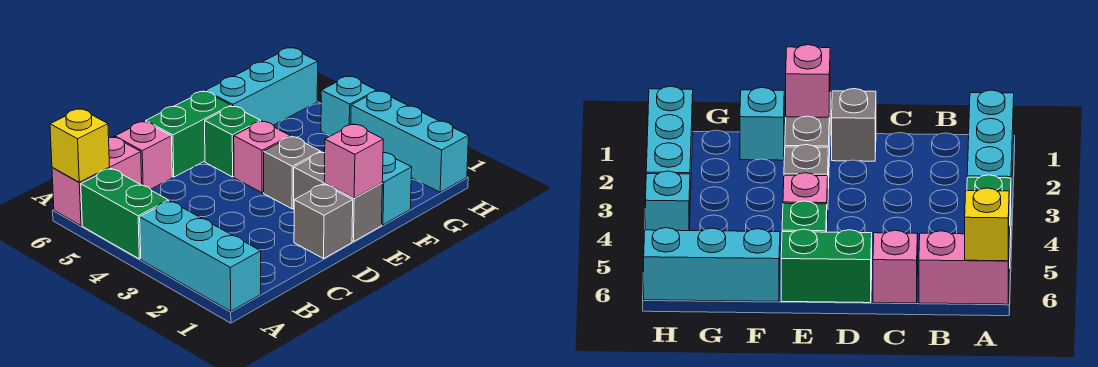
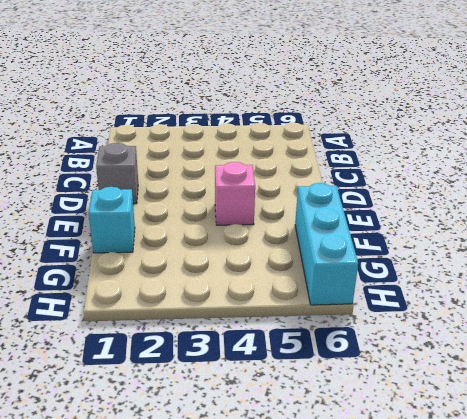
none -> cyan brick A1:A3 level 1
none -> green brick A4:A5 level 1
none -> pink brick A6:B6 level 1

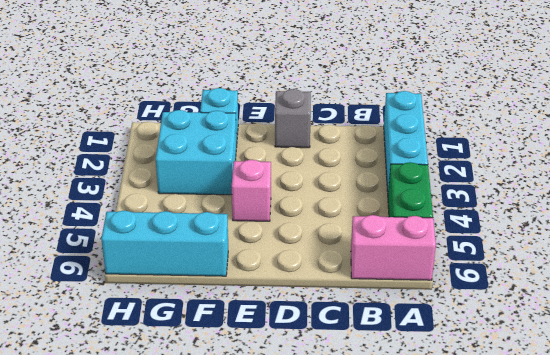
cyan brick F2:G3 level 1 -> none
none -> pink brick C6 level 1
none -> green brick D6:E6 level 1
none -> grey brick E1:E2 level 1

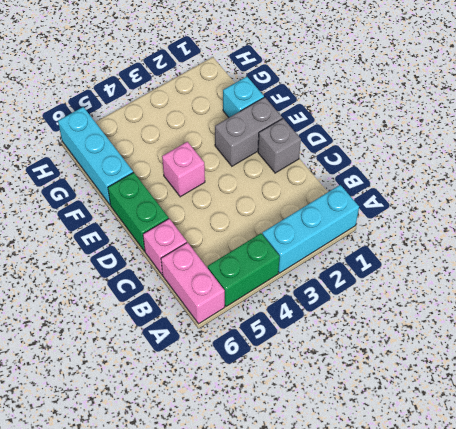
none -> grey brick E3 level 1
none -> green brick E5 level 1
none -> cyan brick H1:H3 level 1

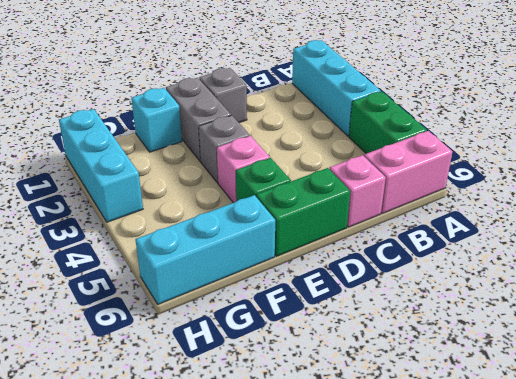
none -> cyan brick H4 level 1
none -> yellow brick A6 level 2
none -> pink brick E1 level 2

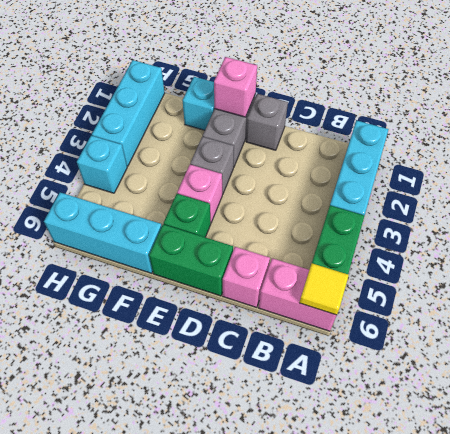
yellow tile A6 level 2 -> yellow brick A6 level 2

